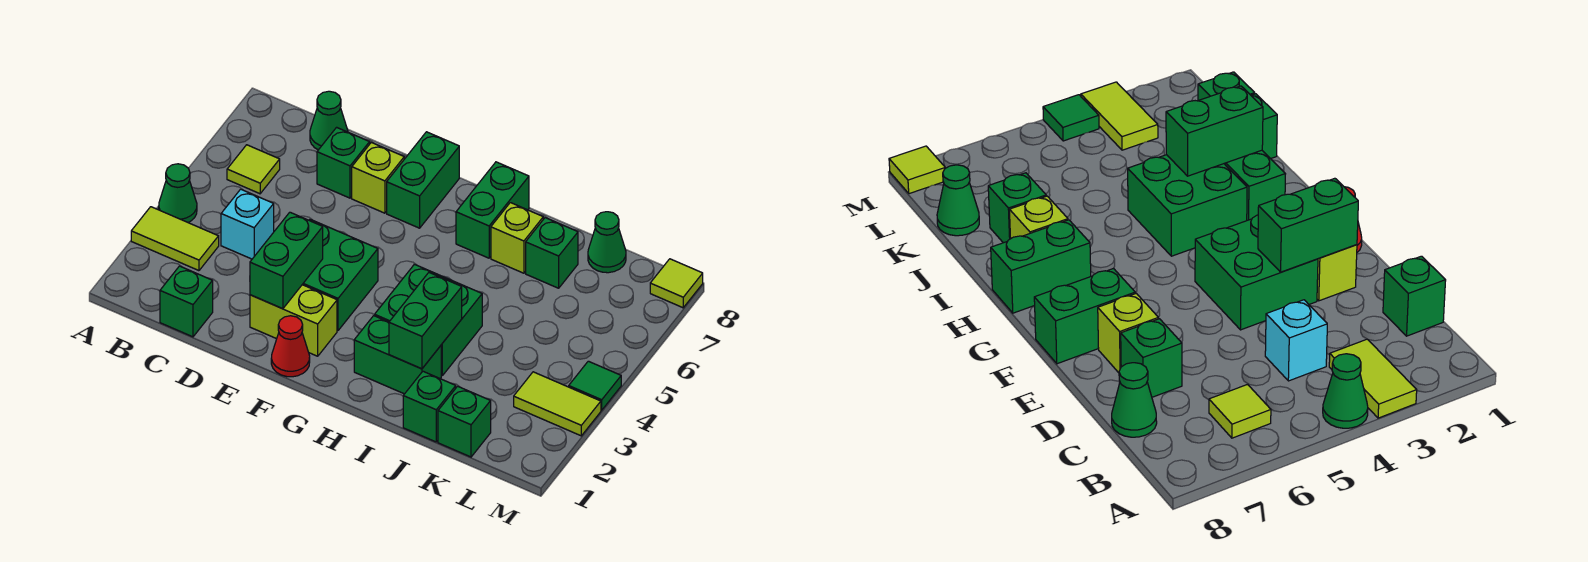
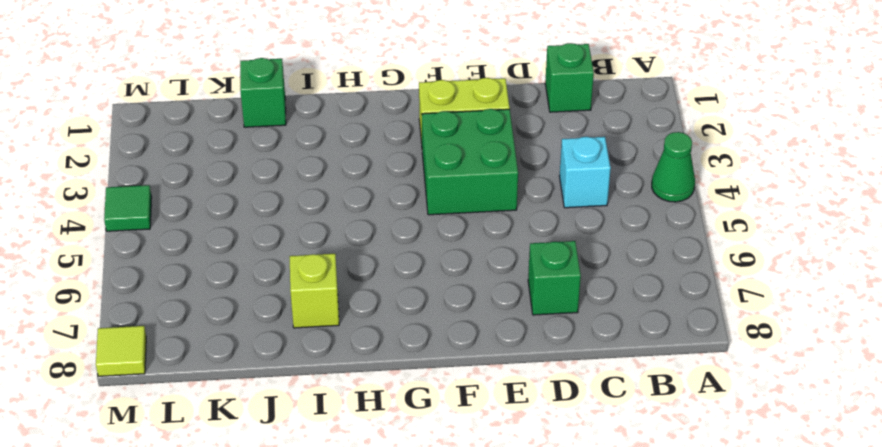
none -> lime tile A3:B3 level 1
none -> lime tile B6 level 1
none -> green cone C8 level 1

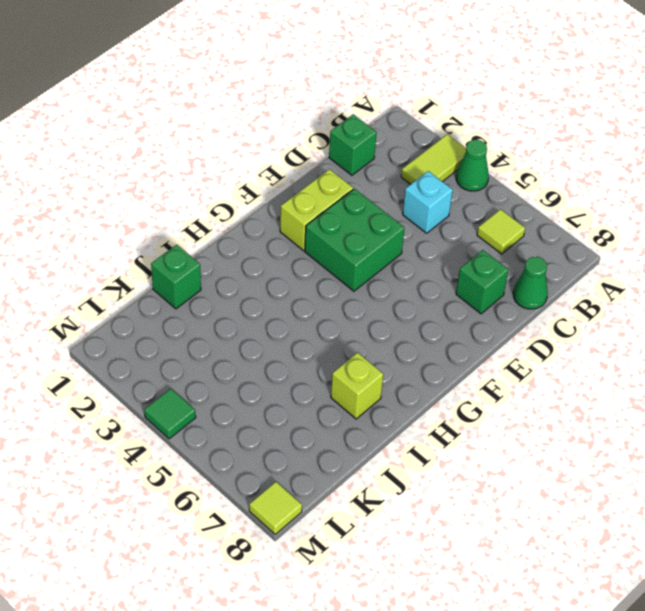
none -> lime brick E7 level 1
none -> red cone F1 level 1
none -> green brick F7:F8 level 1

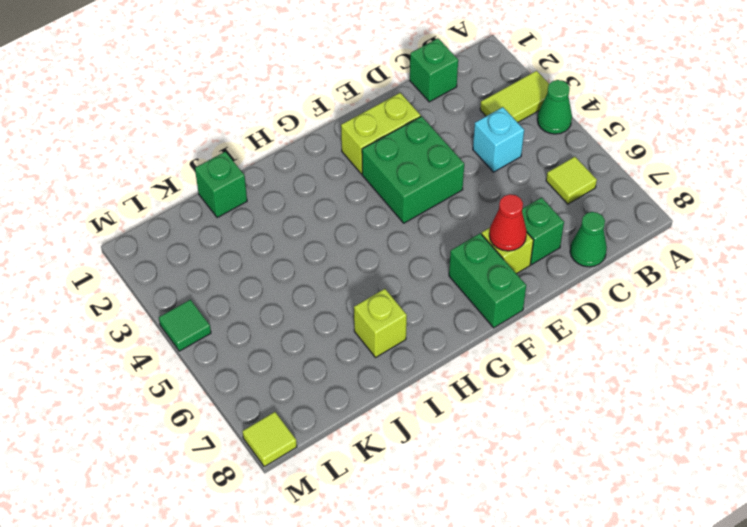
red cone E7 level 2 -> red cone F1 level 1
none -> green brick H2:I2 level 1
none -> green brick H3:I4 level 1
none -> green brick H7:H8 level 1

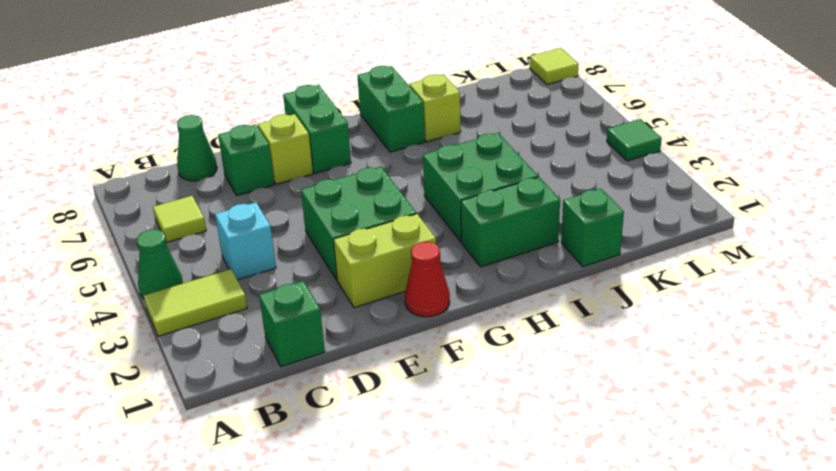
none -> green brick J7 level 1
none -> green brick K1 level 1
none -> green cone K8 level 1

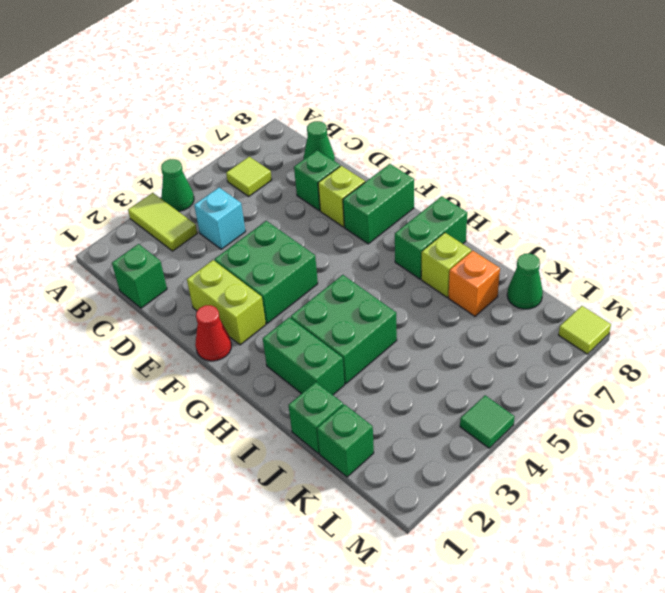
orange brick J7 level 1 -> green brick J7 level 1
none -> lime tile L3:M3 level 1
none -> green brick E2:E3 level 2
none -> green brick I2:I3 level 2

